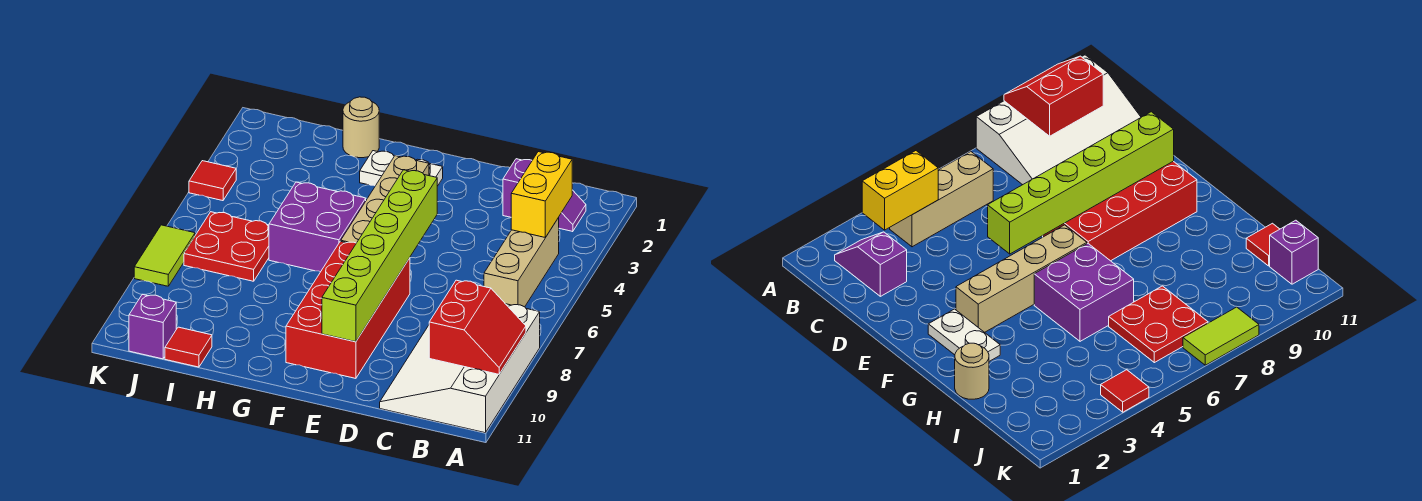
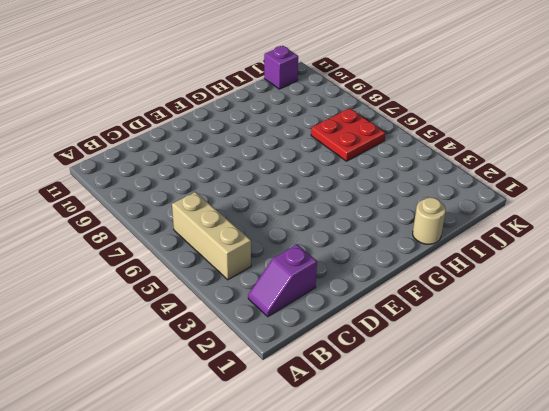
none -> white slope A8:C11 level 1 top A
none -> red brick E7:F10 level 1
none -> white plate F2:G2 level 1

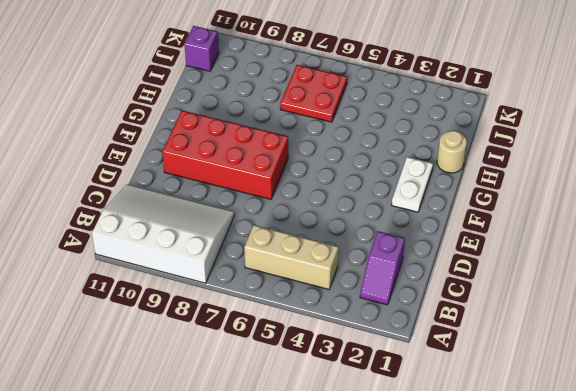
none -> tan brick F3:F6 level 1
none -> purple brick G5:H6 level 1
none -> red tile I11 level 1

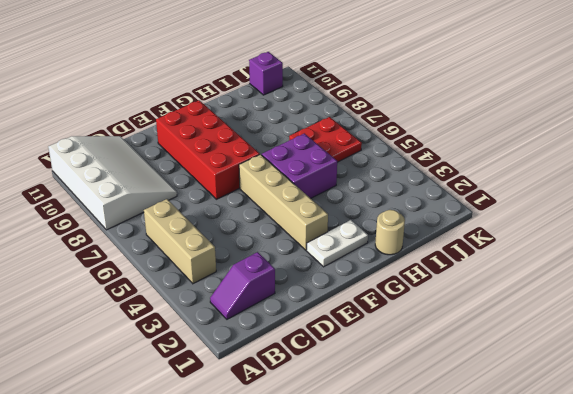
none -> red tile I11 level 1
none -> red tile K4 level 1
none -> lime tile K7:K8 level 1

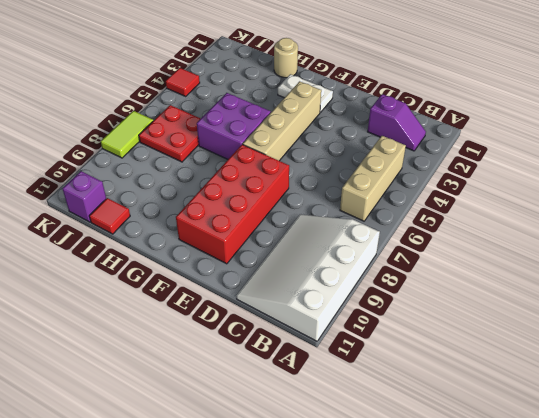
none -> red slope A9:B10 level 2 top B
none -> yellow brick B3:B4 level 2
none -> lime brick E5:E10 level 2

